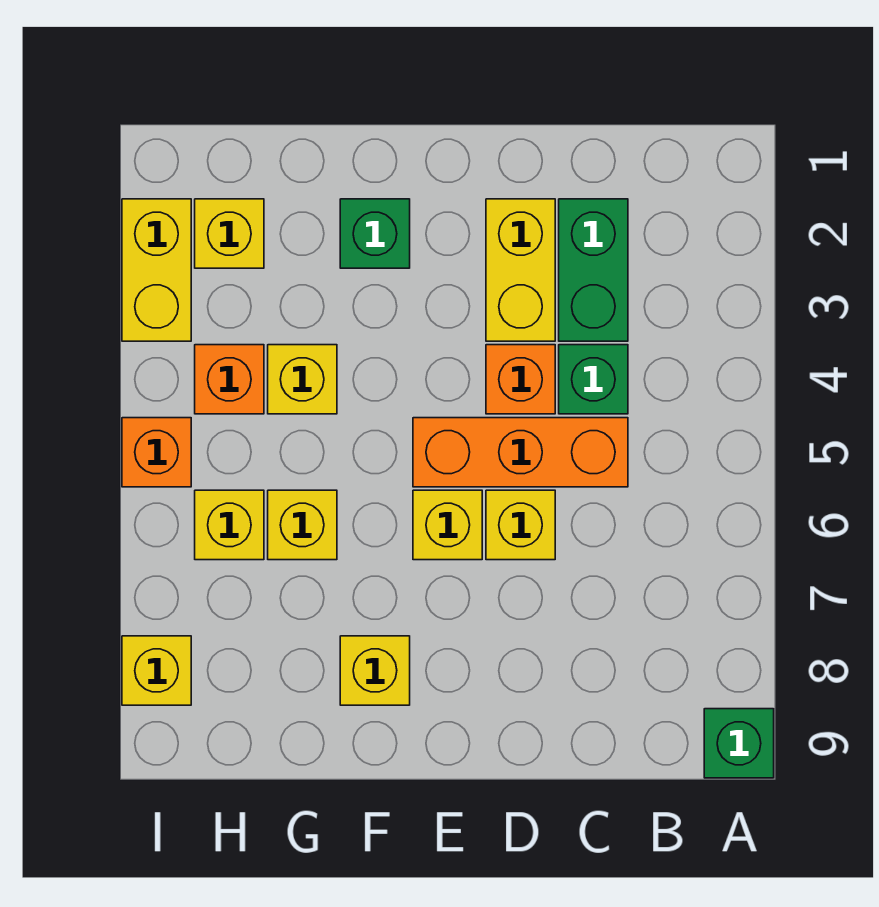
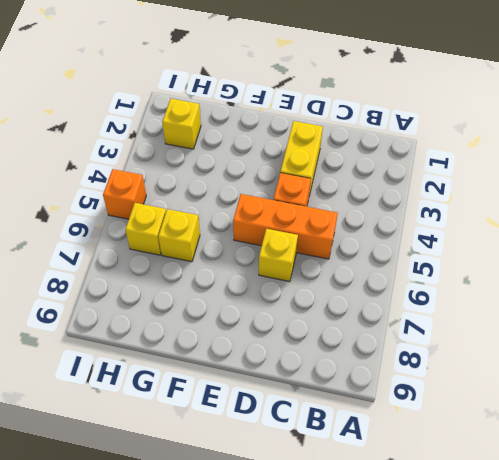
none -> green brick A9 level 1
none -> green brick C2:C3 level 1
none -> green brick C4 level 1

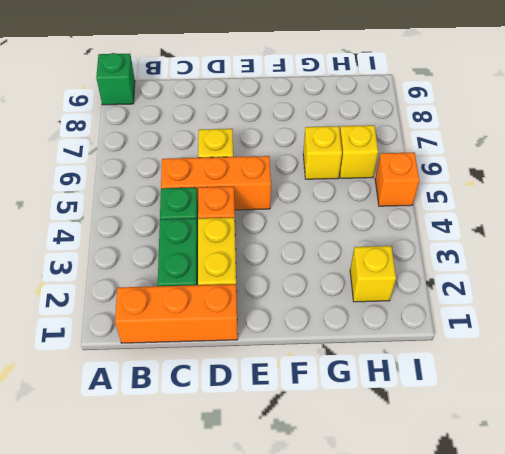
orange brick B1:D1 level 1 -> none
none -> yellow brick E6 level 1
none -> green brick F2 level 1
none -> yellow brick F8 level 1

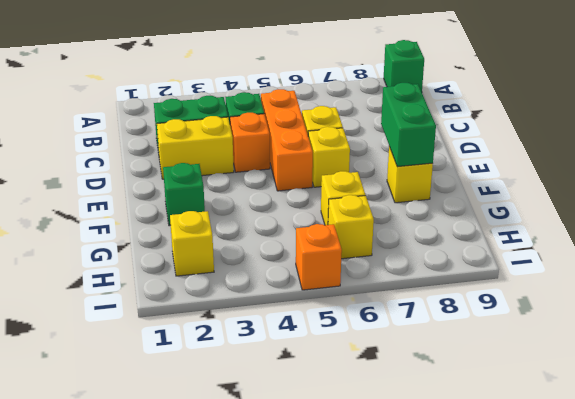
green brick E8:F8 level 2 -> none
none -> yellow brick G4 level 1
none -> orange brick H4 level 1
none -> yellow brick I2:I3 level 1

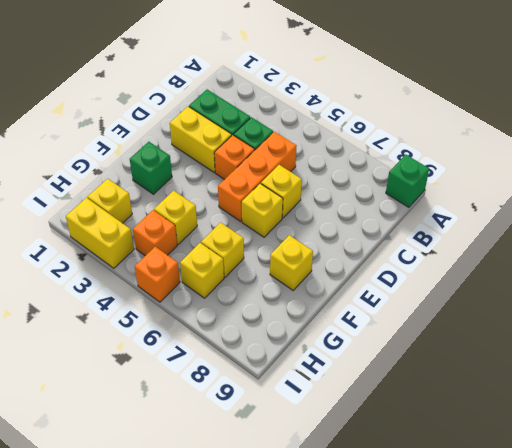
none -> yellow brick I8 level 1

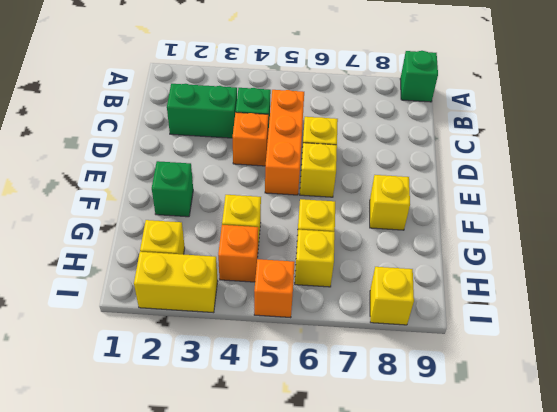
none -> yellow brick D2:D3 level 1

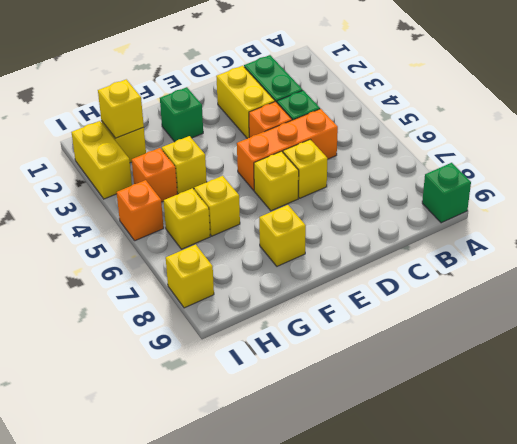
yellow brick H2 level 2 -> none

